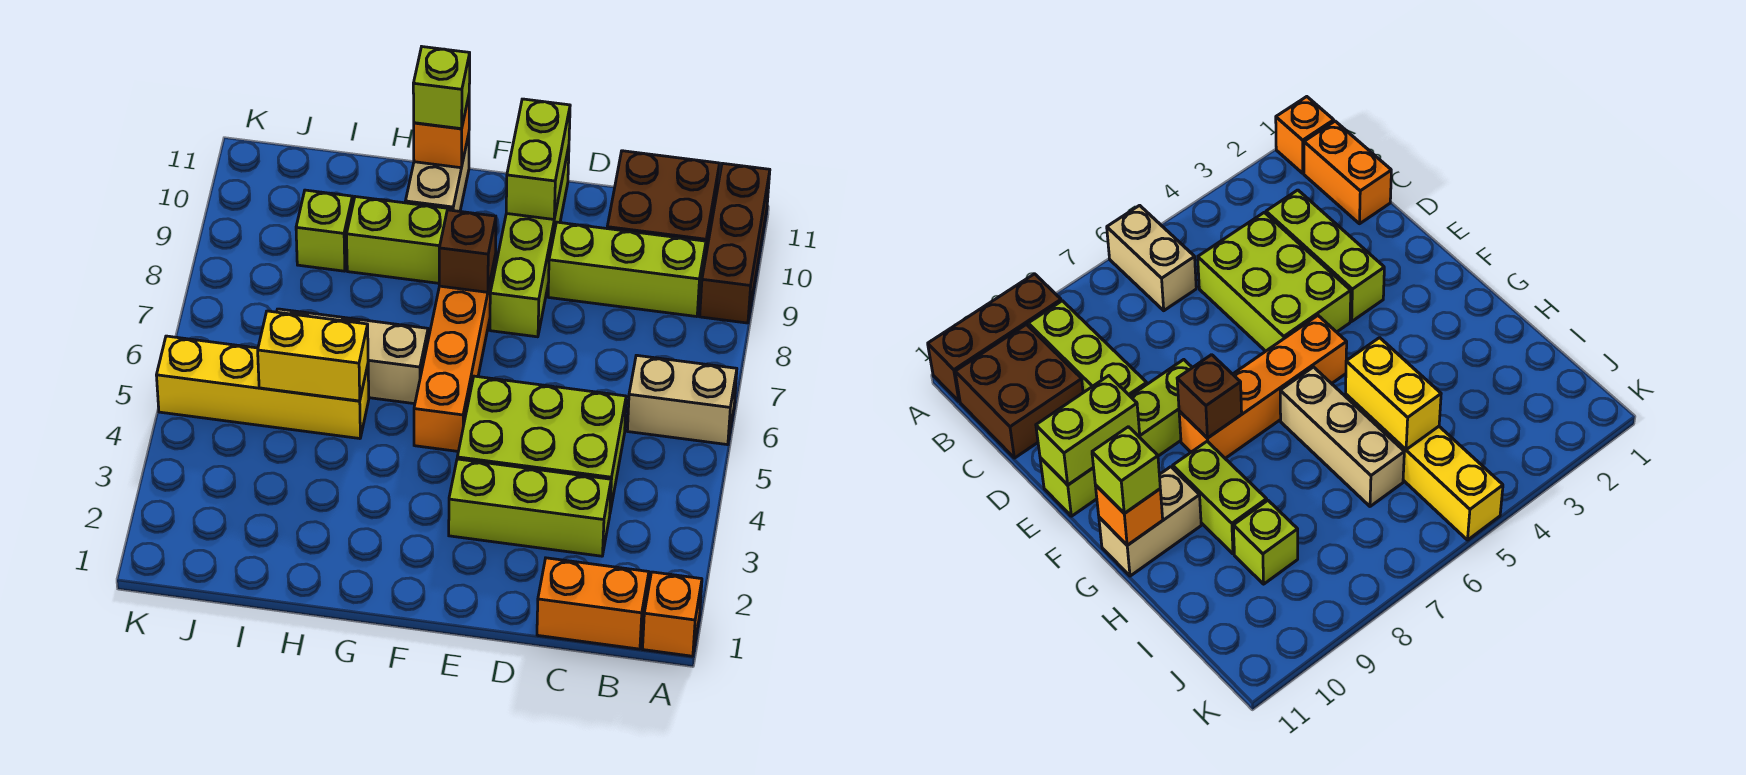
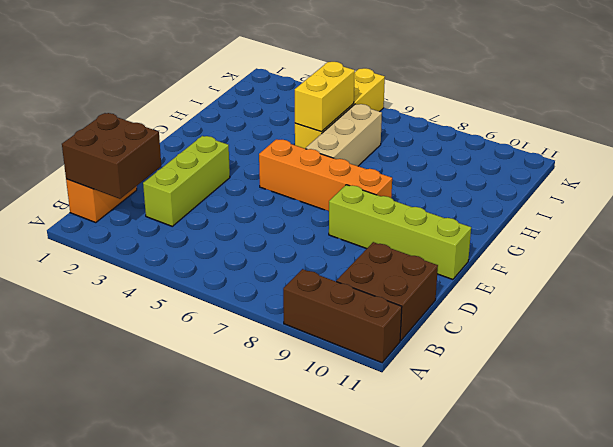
brown brick B1:C2 level 2 -> none
none -> orange brick A1 level 1
none -> tan brick A6:B6 level 1
none -> lime brick B9:D9 level 1

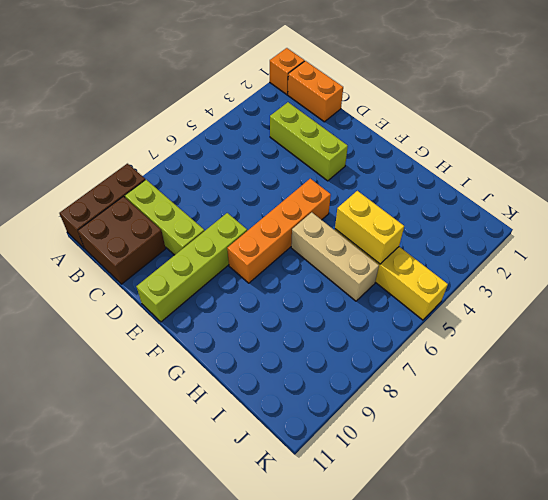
none -> tan brick A6:B6 level 1
none -> lime brick C4:E5 level 1
none -> lime brick G9:H9 level 1

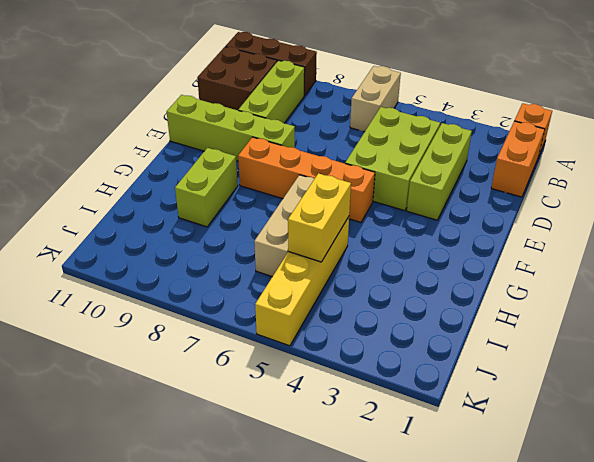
none -> tan brick G10:G11 level 1
none -> lime brick I9 level 1
none -> lime brick E10:E11 level 2

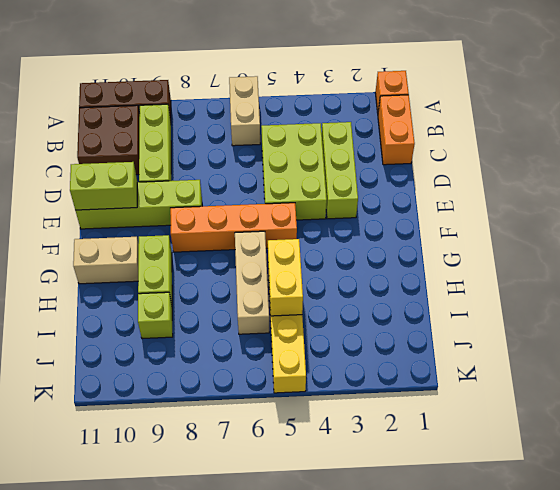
none -> brown brick F8 level 2
none -> orange brick G11 level 2
none -> lime brick G11 level 3

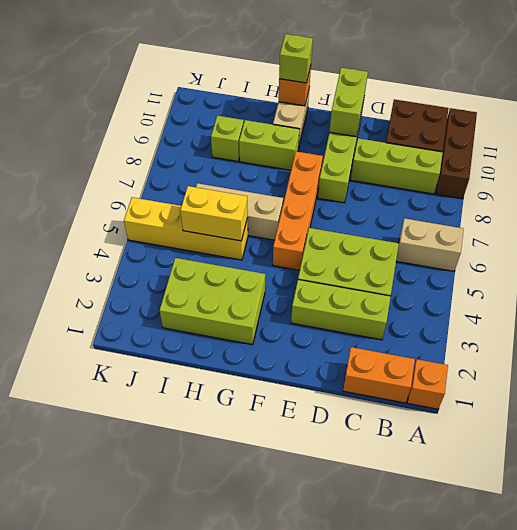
lime brick G2:I3 level 1 -> none
none -> brown brick F8 level 2

